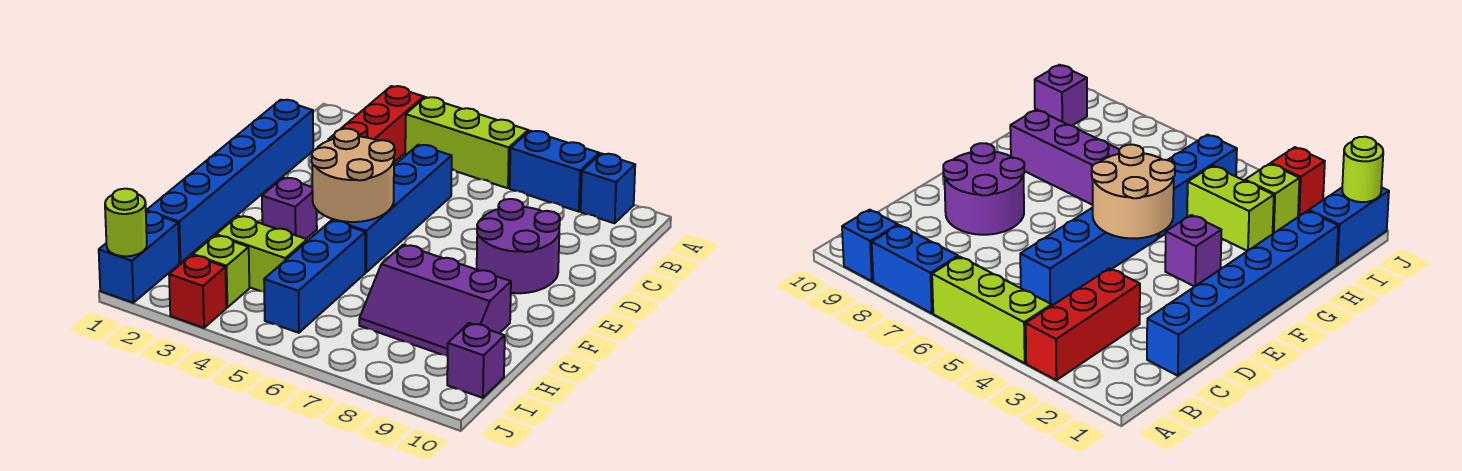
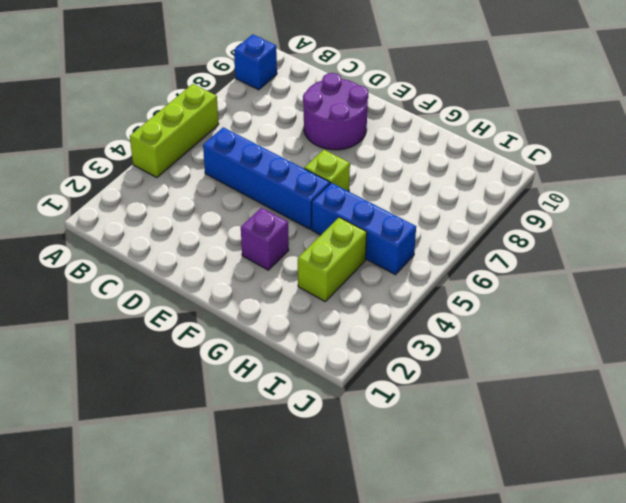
lime brick F6 level 1 -> lime brick I3 level 1
none -> red brick A3:C3 level 1
none -> blue brick A7:A8 level 1
none -> blue brick C1:H1 level 1

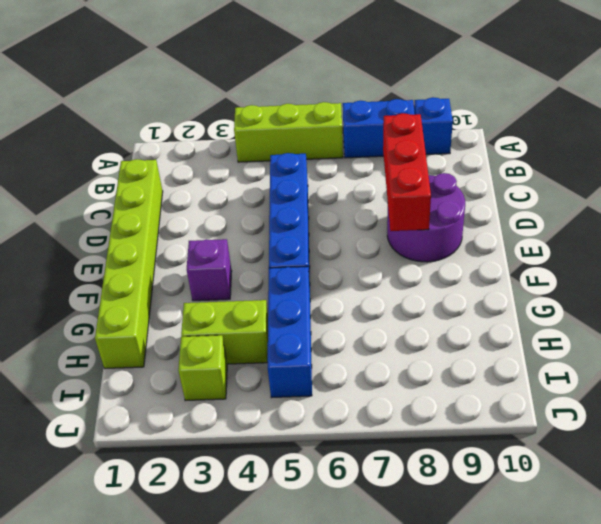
lime brick C1:H1 level 1 -> blue brick C1:H1 level 1
red brick C8:E8 level 2 -> red brick A3:C3 level 1
none -> purple slope G7:H9 level 1 top G
none -> blue brick I1:J1 level 1
none -> purple brick I10 level 1

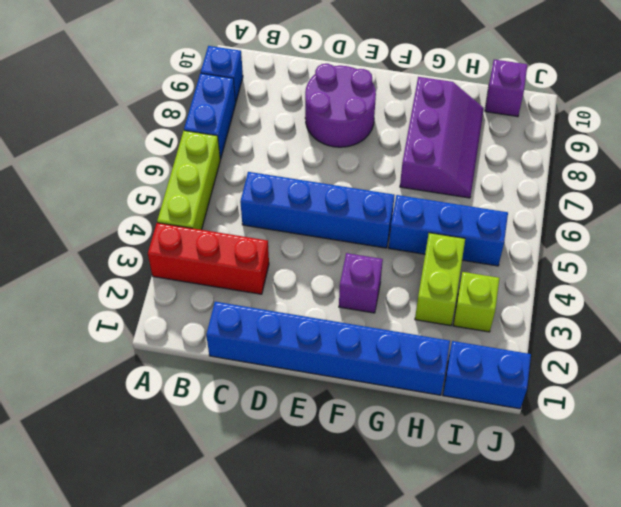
none -> red brick J3 level 1
none -> tan round brick E4:F5 level 2
none -> lime round brick J1 level 2

